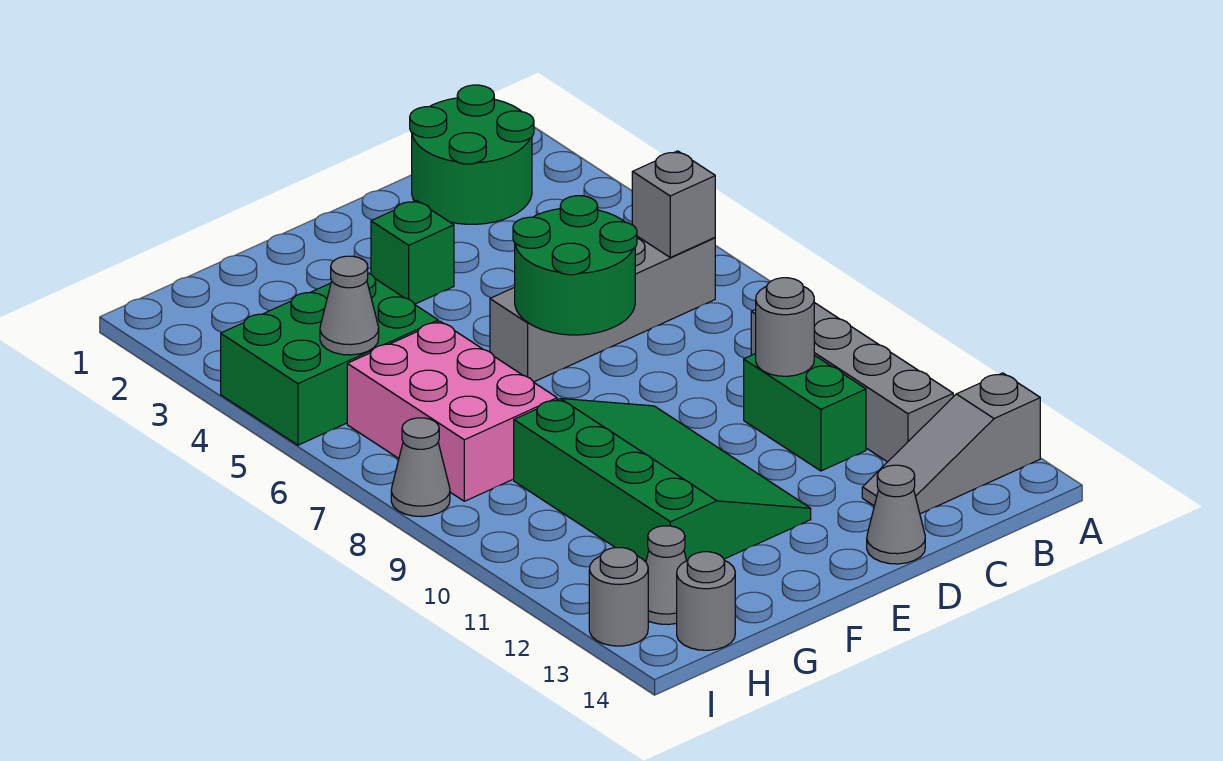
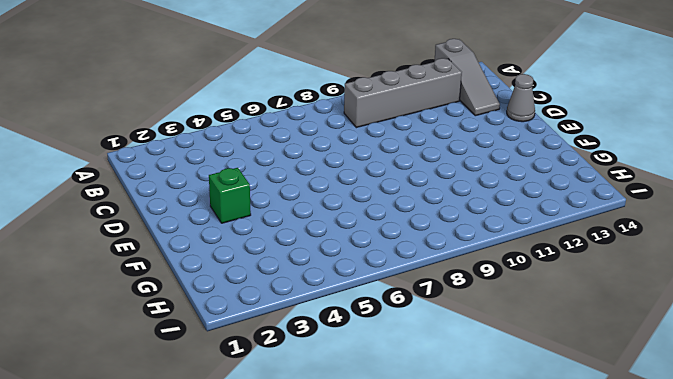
none -> green round brick B1:C2 level 1
none -> grey brick B6:E6 level 1
none -> green brick C10:C11 level 1

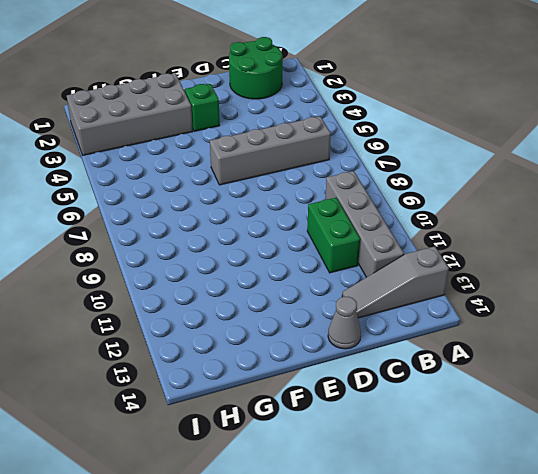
grey brick F2:I3 level 1 -> none
none -> green slope E9:G12 level 1 top G
none -> green brick G4:I5 level 1
none -> pink brick G6:H8 level 1

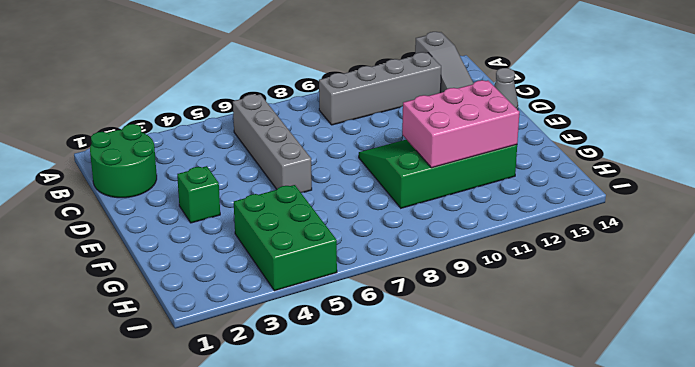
pink brick F10:G12 level 2 -> pink brick G6:H8 level 1
none -> green brick C10:C11 level 1
none -> grey cone H13 level 1
none -> grey round brick H14 level 1

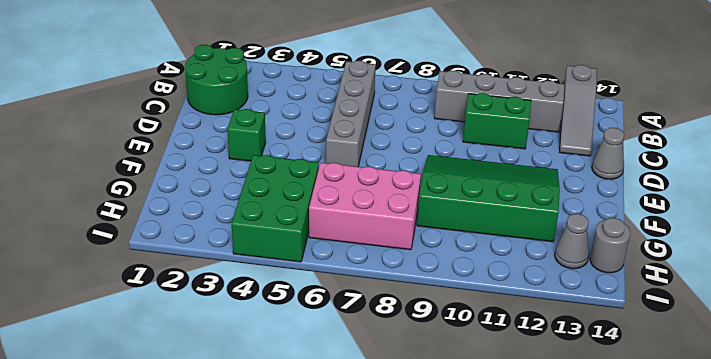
none -> grey cone I8 level 1
none -> grey round brick I13 level 1
none -> grey brick B6 level 2

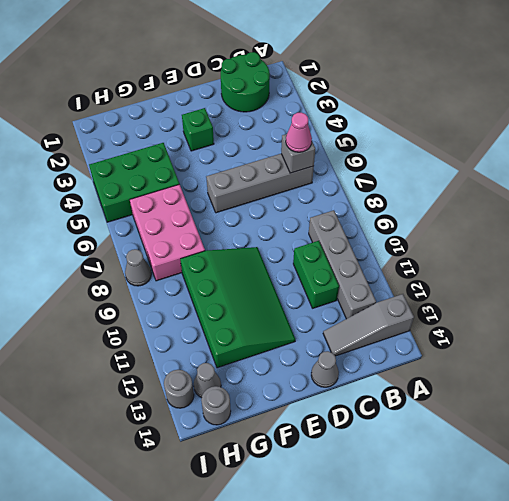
pink cone B6 level 3 -> none
none -> grey round brick C10 level 2
none -> green round brick D6:E7 level 2
none -> grey cone H5 level 2

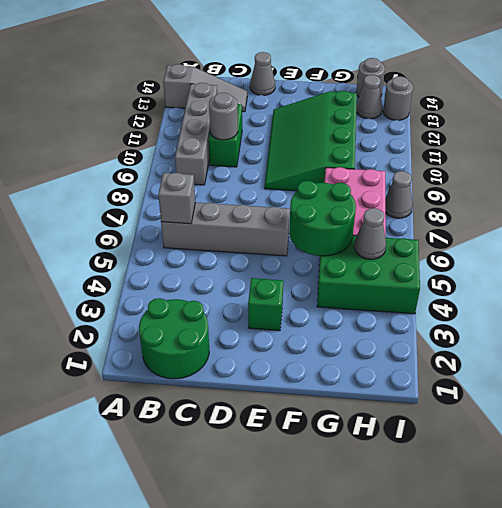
green round brick F5:G6 level 2 -> green round brick D6:E7 level 2

